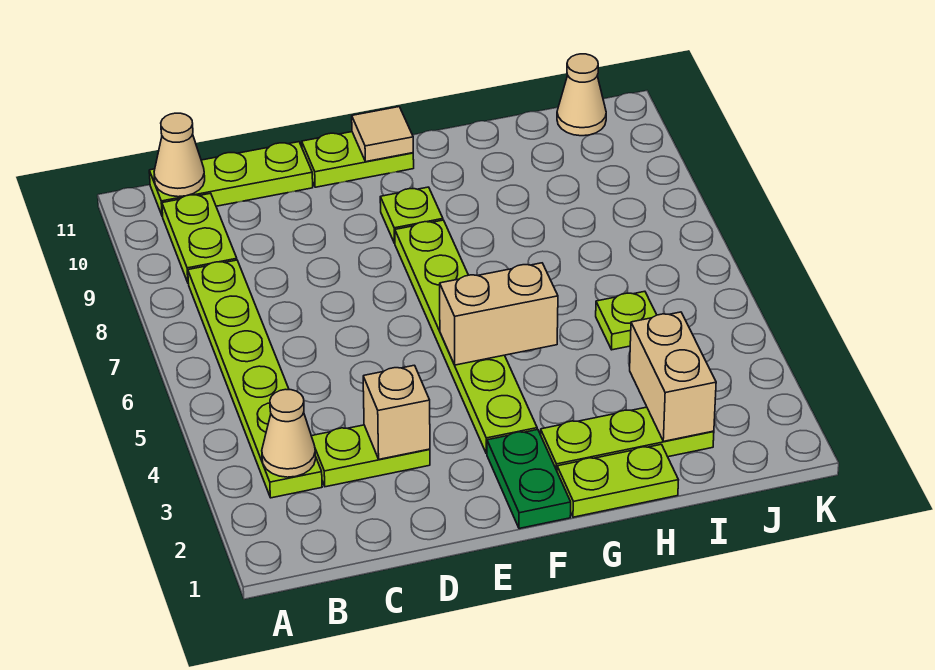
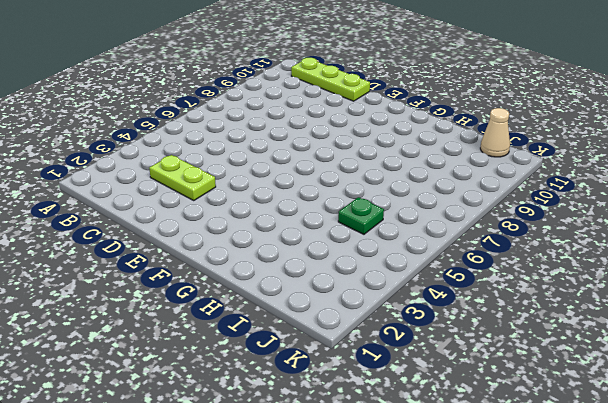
green plate I5 level 1 -> lime plate I5 level 1
none -> lime plate B3:B8 level 1
none -> lime plate B9:B10 level 1
none -> lime plate E11:F11 level 1

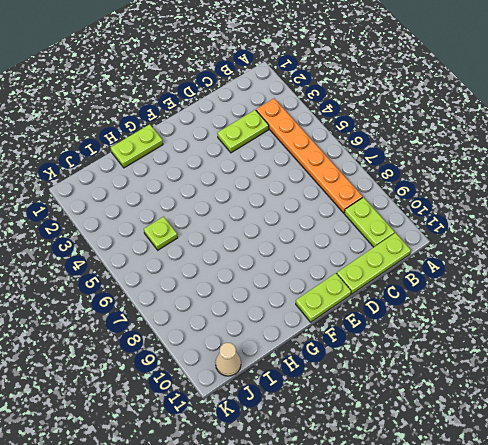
orange plate B3:B8 level 1 -> lime plate B3:B8 level 1
none -> green plate F1:F2 level 1
none -> lime plate F3:F8 level 1
none -> lime plate F9 level 1

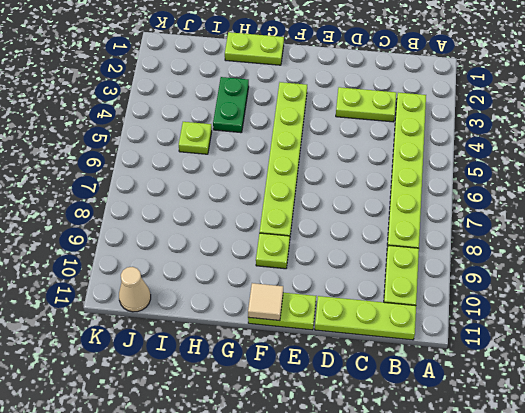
green plate H3:H4 level 1 -> green plate F1:F2 level 1
none -> lime plate G2:I2 level 1
none -> tan cone B3 level 2
none -> tan cone B11 level 2

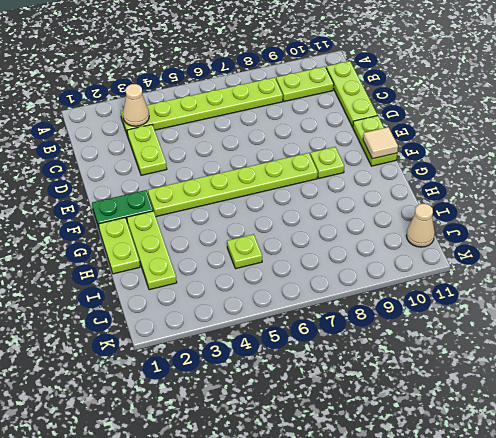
none -> tan cone B11 level 2
none -> tan brick D3 level 2
none -> tan brick F5:G5 level 2

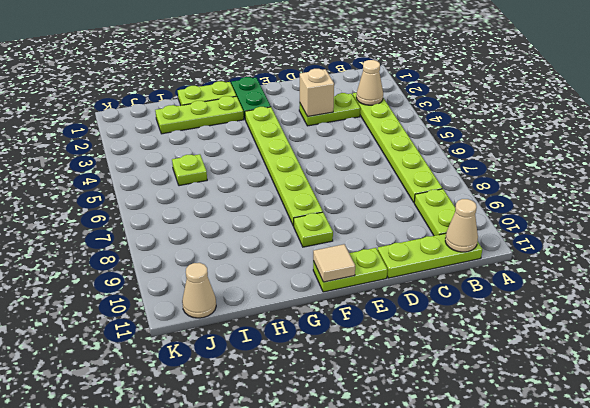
none -> tan brick F5:G5 level 2
none -> tan brick I2:I3 level 2

